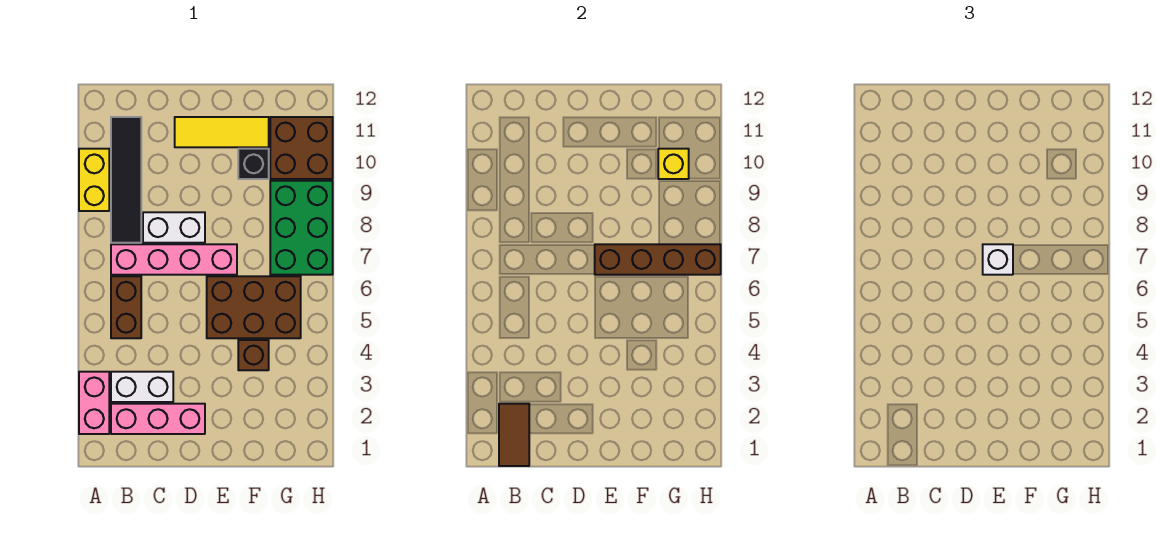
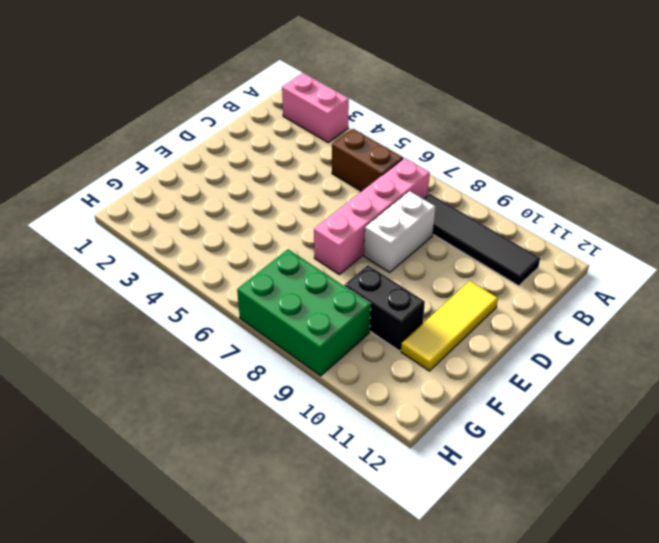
black brick F9:F10 level 1 -> black brick F10 level 1
none -> yellow brick A9:A10 level 1
none -> pink brick B2:D2 level 1
none -> white brick B3:C3 level 1

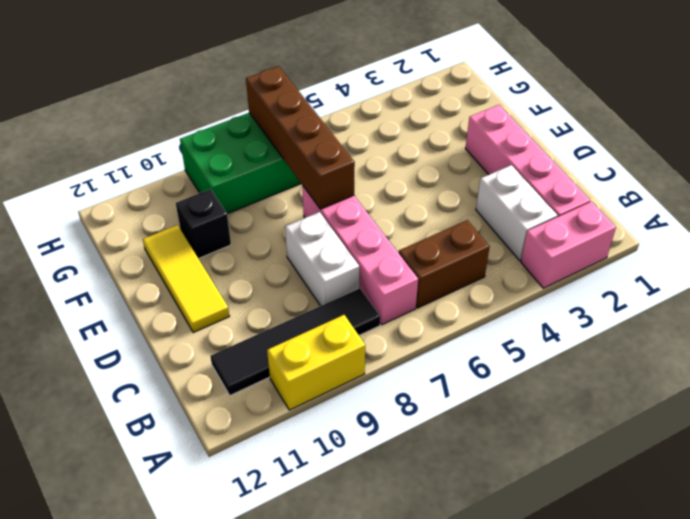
pink brick B2:E2 level 1 -> pink brick B2:D2 level 1
none -> brown brick E5:G6 level 1
none -> brown brick F4 level 1
none -> brown brick G10:H11 level 1

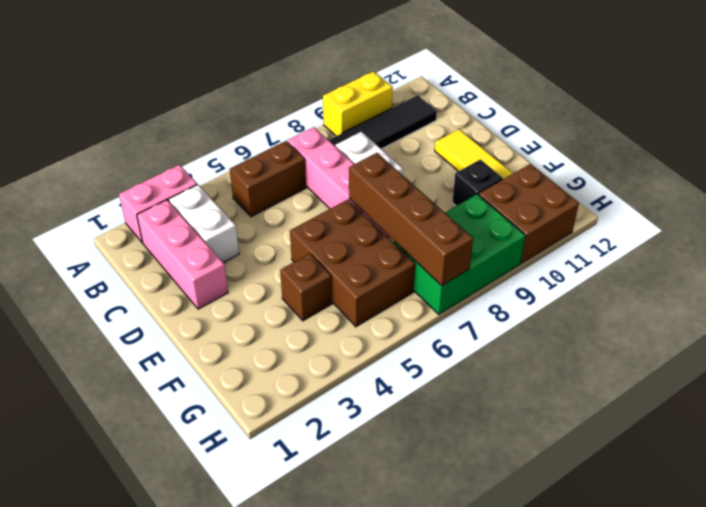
none -> brown tile B1:B2 level 2
none -> yellow brick G10 level 2
none -> white brick E7 level 3

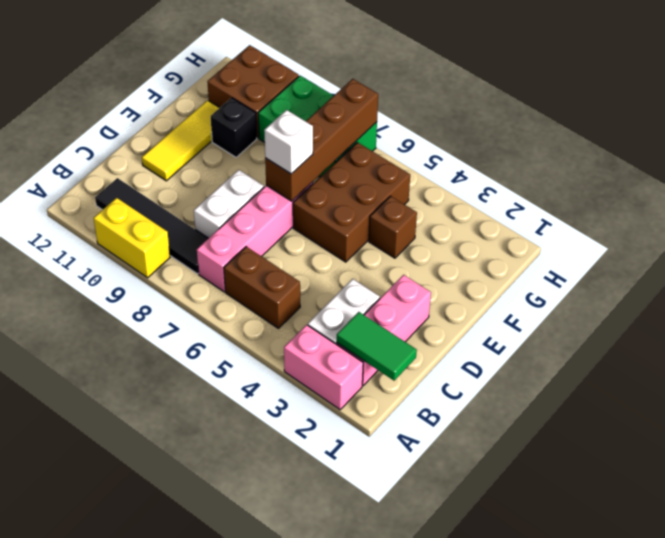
green tile B1:B2 level 2 -> brown tile B1:B2 level 2
none -> yellow brick G10 level 2

